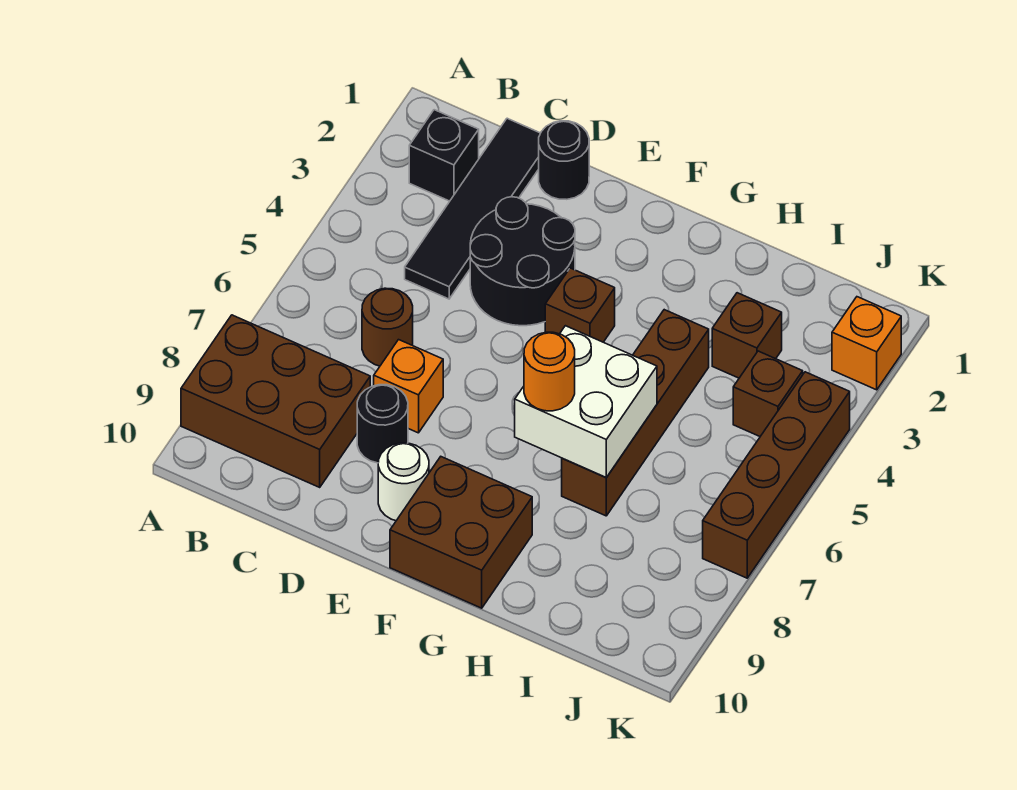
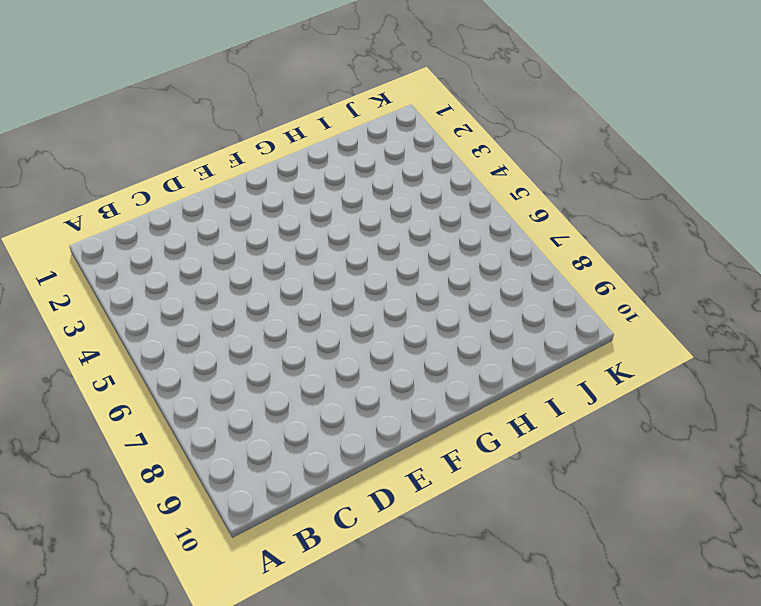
none -> brown brick A8:C9 level 1
none -> black brick B2 level 1
none -> black tile C1:C4 level 1

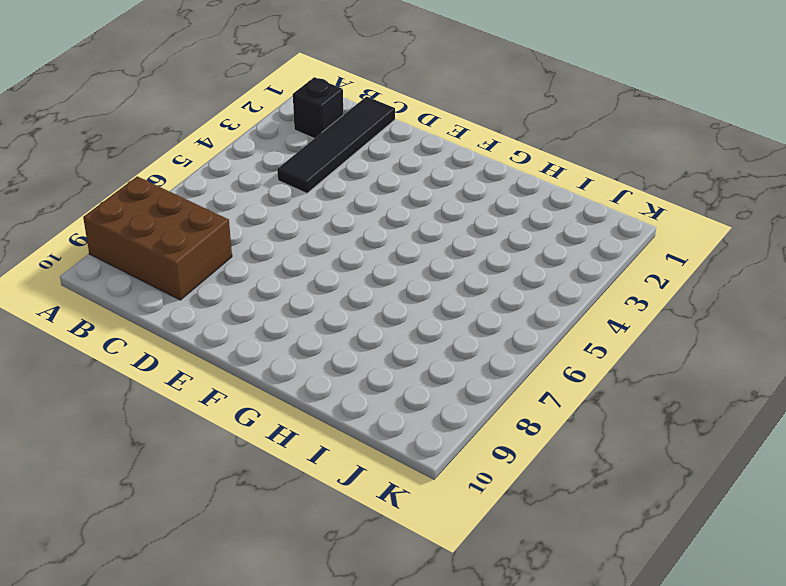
none -> brown round brick C6 level 1
none -> black round brick D1 level 1
none -> black round brick D3:E4 level 1

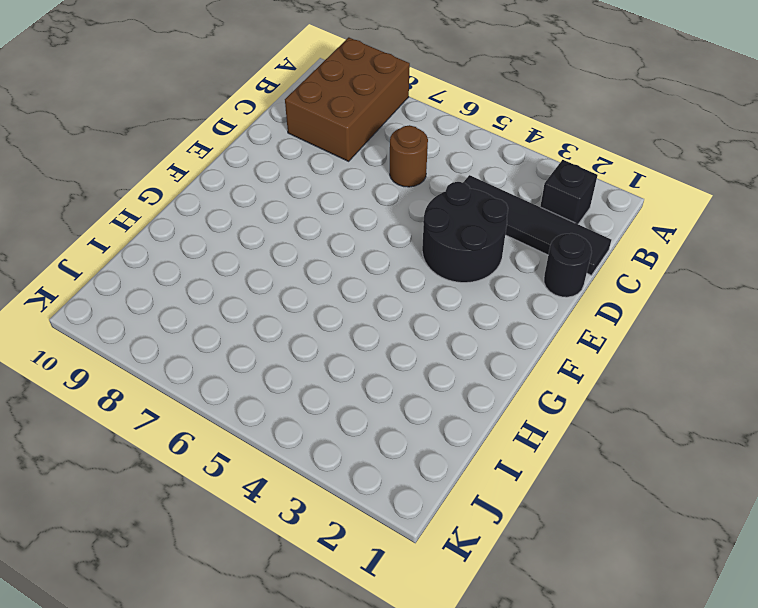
none -> orange brick D7 level 1
none -> black round brick D8 level 1
none -> white round brick E9 level 1

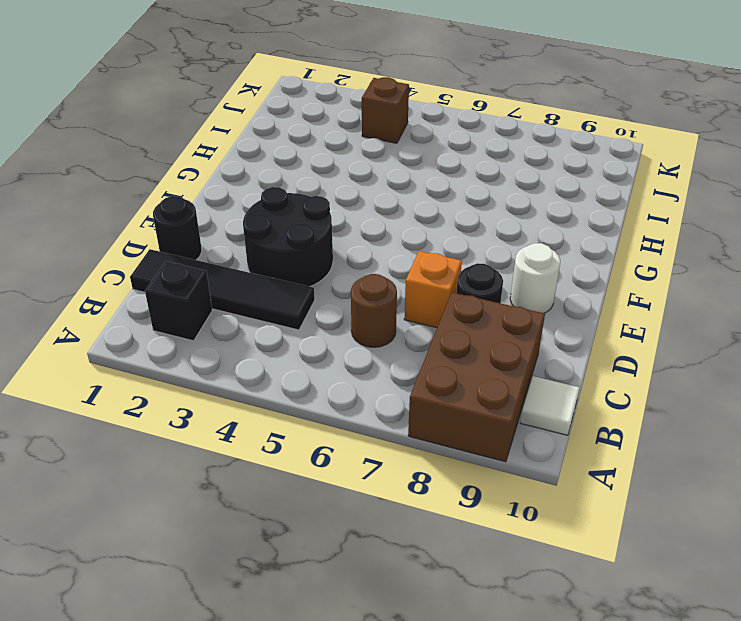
white tile B10 level 1 -> none
none -> brown brick F4 level 1
none -> brown brick F9:G10 level 1
none -> brown brick H4:H7 level 1

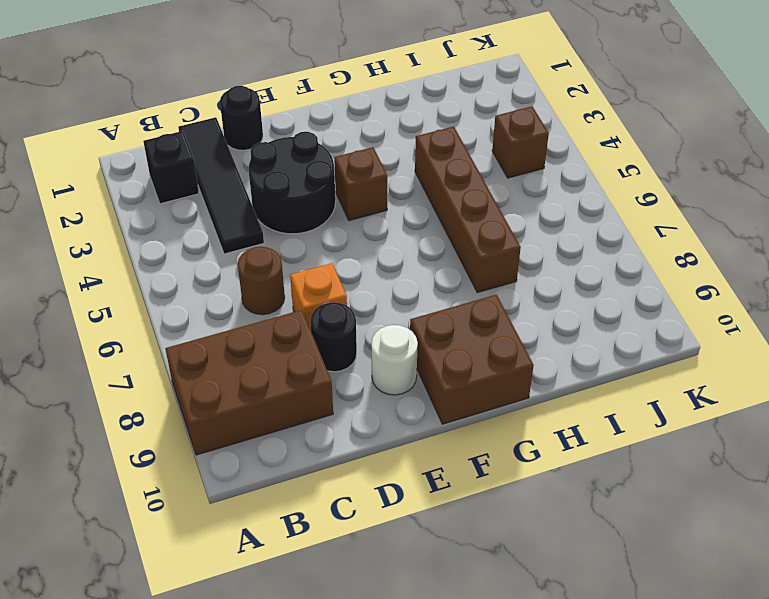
none -> brown brick I3 level 1
none -> orange brick K2 level 1
none -> brown brick K4:K7 level 1

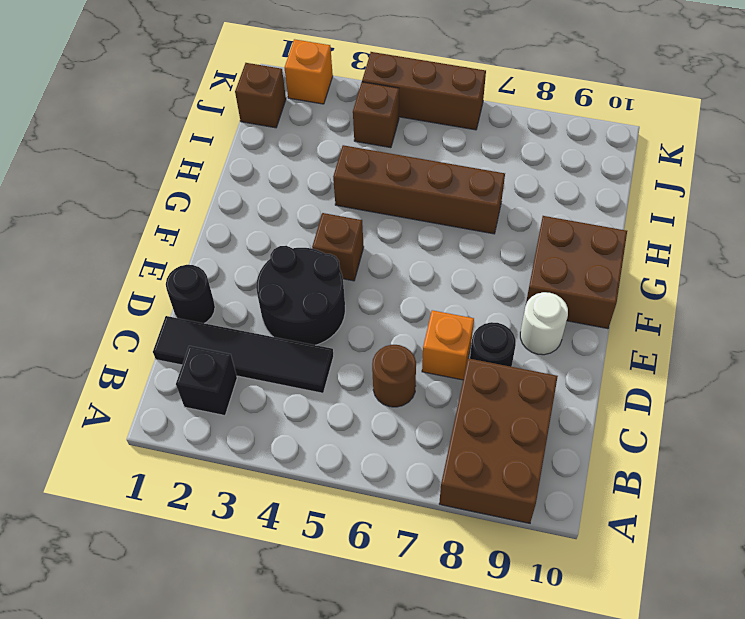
brown brick J1 level 1 -> brown brick I3 level 1
brown brick K4:K6 level 1 -> brown brick K4:K7 level 1
none -> white brick G6:H7 level 2
none -> orange round brick G7 level 3

